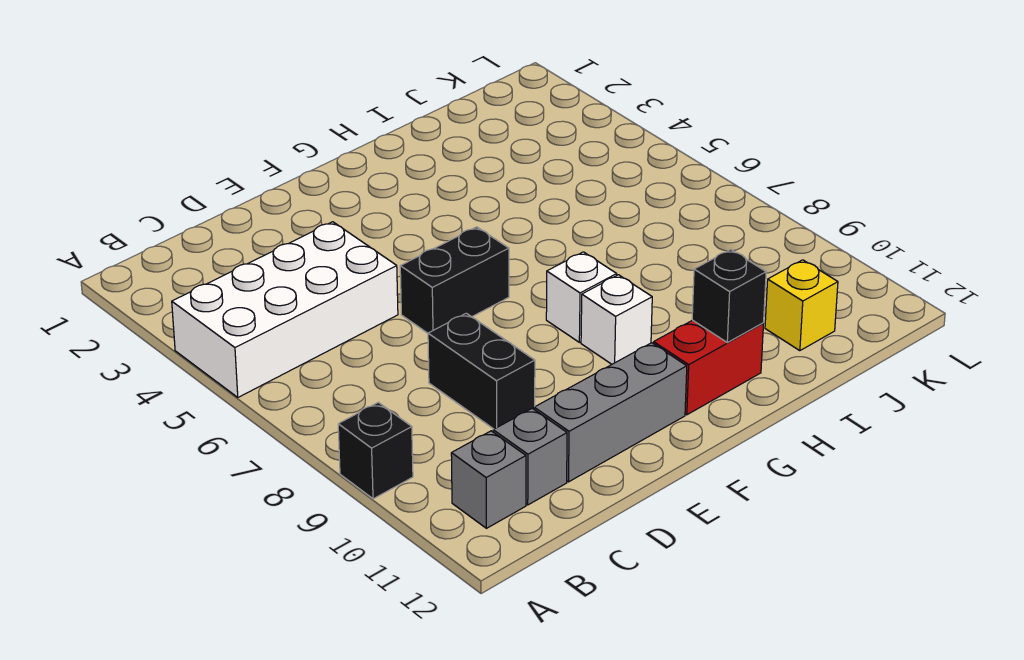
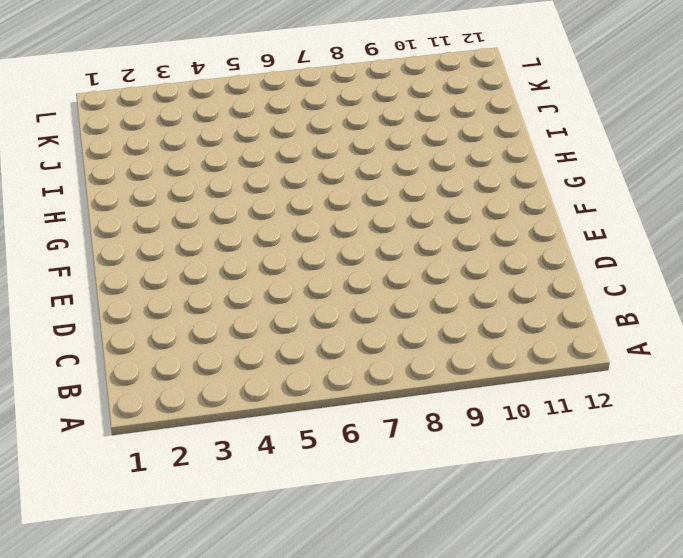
none -> white brick A4:D5 level 1
none -> black brick A9 level 1
none -> grey brick B11 level 1

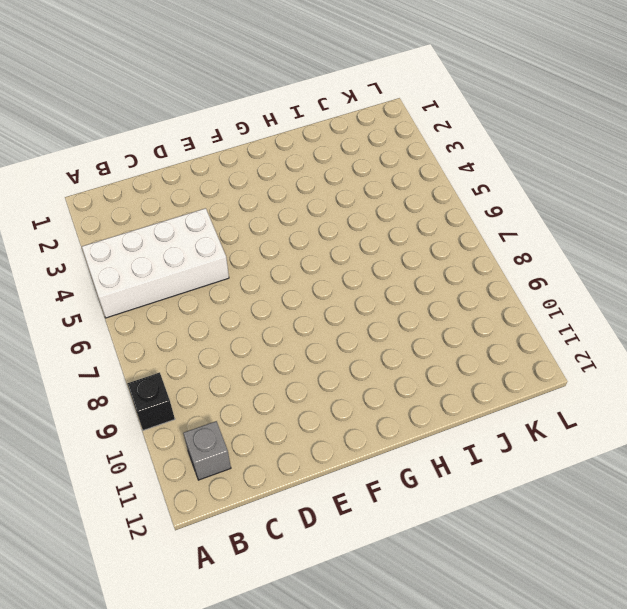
none -> grey brick C11 level 1
none -> black brick D8:D9 level 1
none -> grey brick D11:F11 level 1

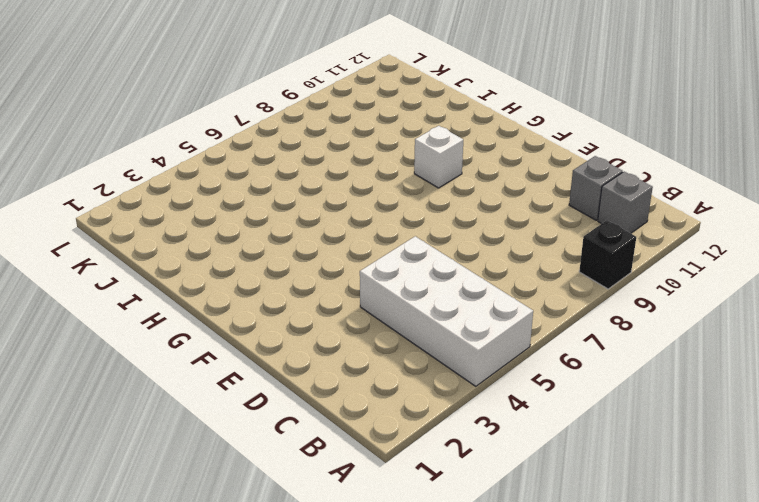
none -> black brick D8:D9 level 1
none -> grey brick D11:F11 level 1
none -> black brick E6:F6 level 1

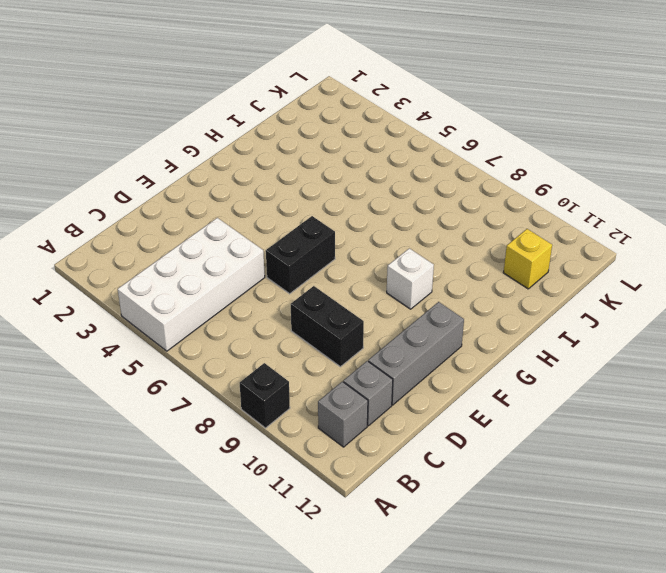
none -> white brick G8 level 1
none -> red brick G11:H11 level 1
none -> black brick H11 level 2

